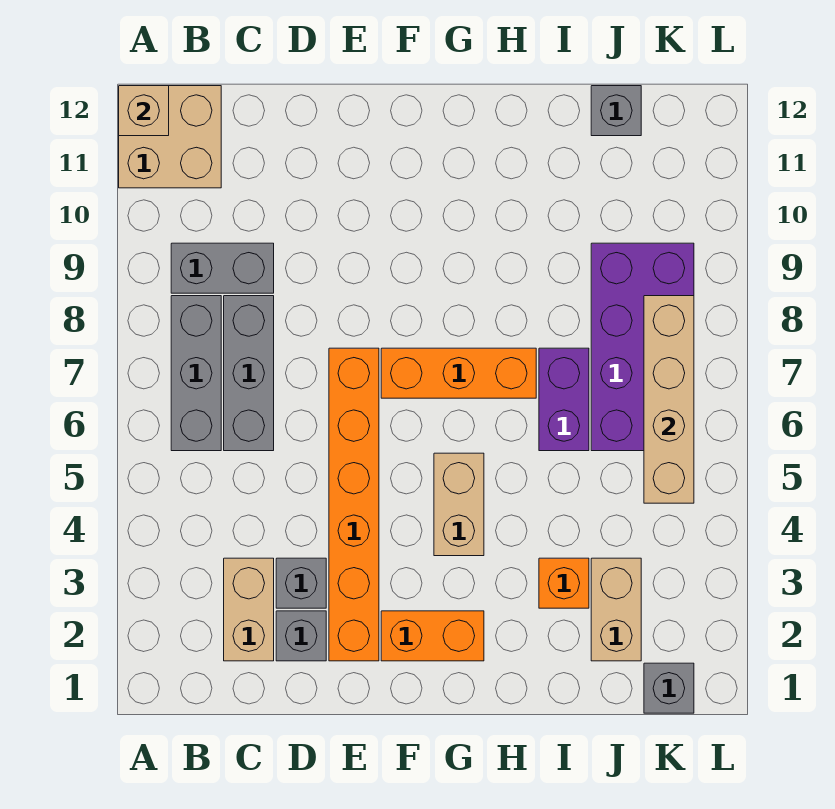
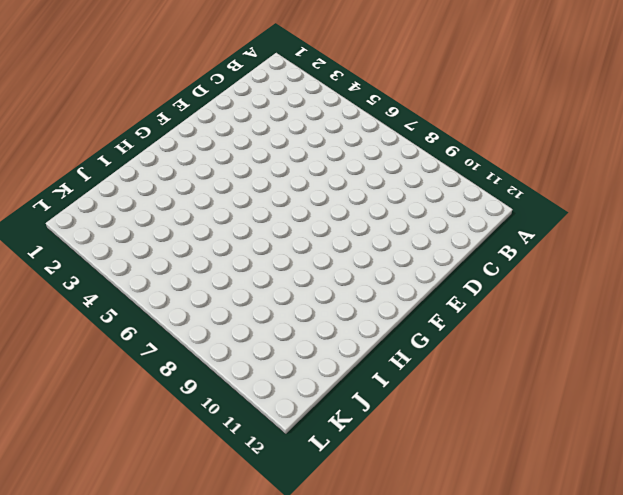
none -> tan brick A11:B12 level 1
none -> grey brick B6:B8 level 1
none -> grey brick B9:C9 level 1

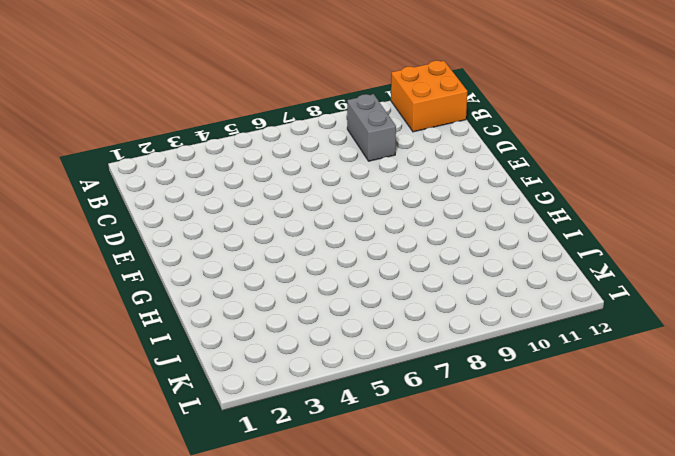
orange brick A11:B12 level 1 -> tan brick A11:B12 level 1
none -> grey brick B6:B8 level 1
none -> tan brick C2:C3 level 1
none -> grey brick C6:C8 level 1

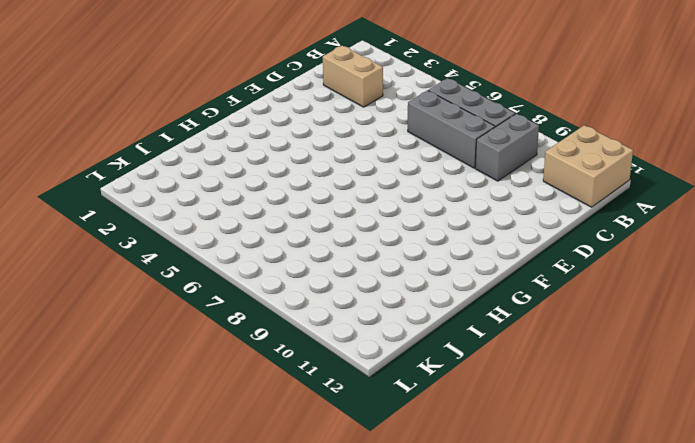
none -> grey brick D2 level 1
none -> grey brick D3 level 1
none -> orange brick E2:E7 level 1

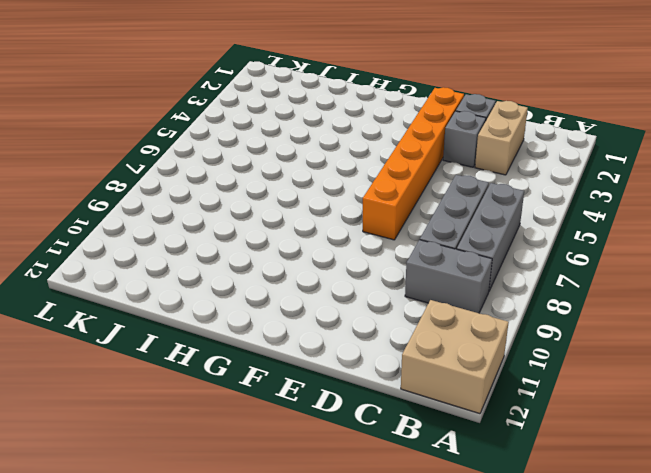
none -> orange brick F2:G2 level 1
none -> orange brick F7:H7 level 1
none -> tan brick G4:G5 level 1

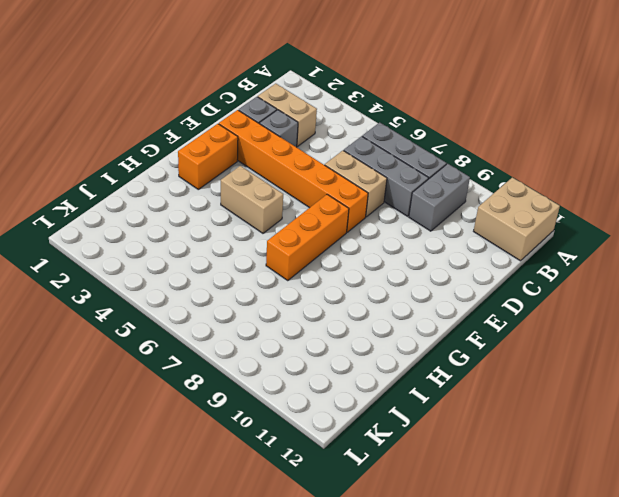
tan brick D6:D7 level 1 -> tan brick J2:J3 level 1
none -> orange brick I3 level 1
none -> purple brick I6:I7 level 1
none -> purple brick J6:K9 level 1

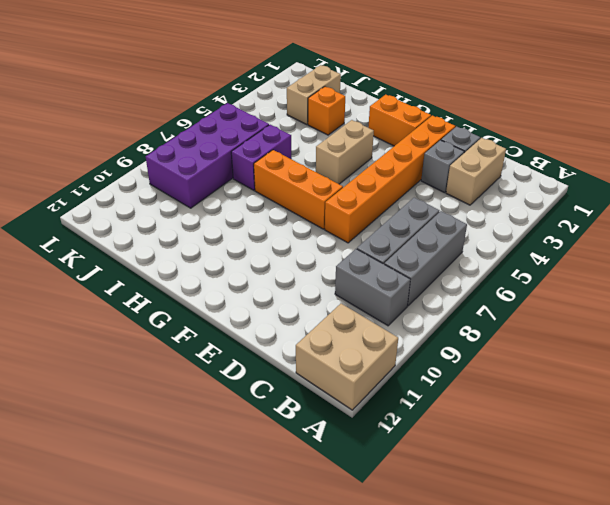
none -> grey brick J12 level 1
none -> grey brick K1 level 1
none -> tan brick A12 level 2

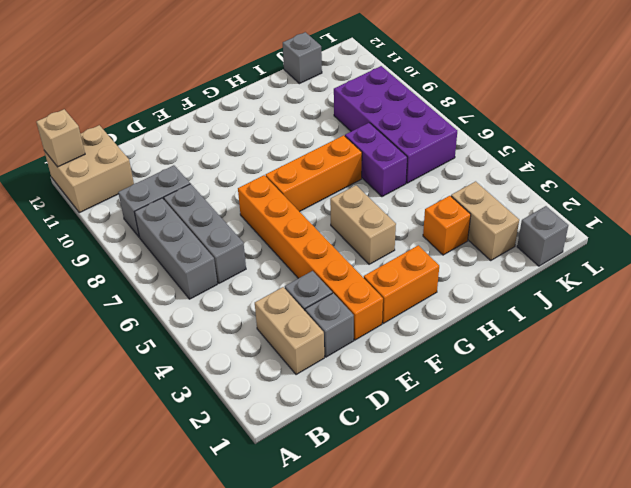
none -> tan brick K5:K8 level 2

